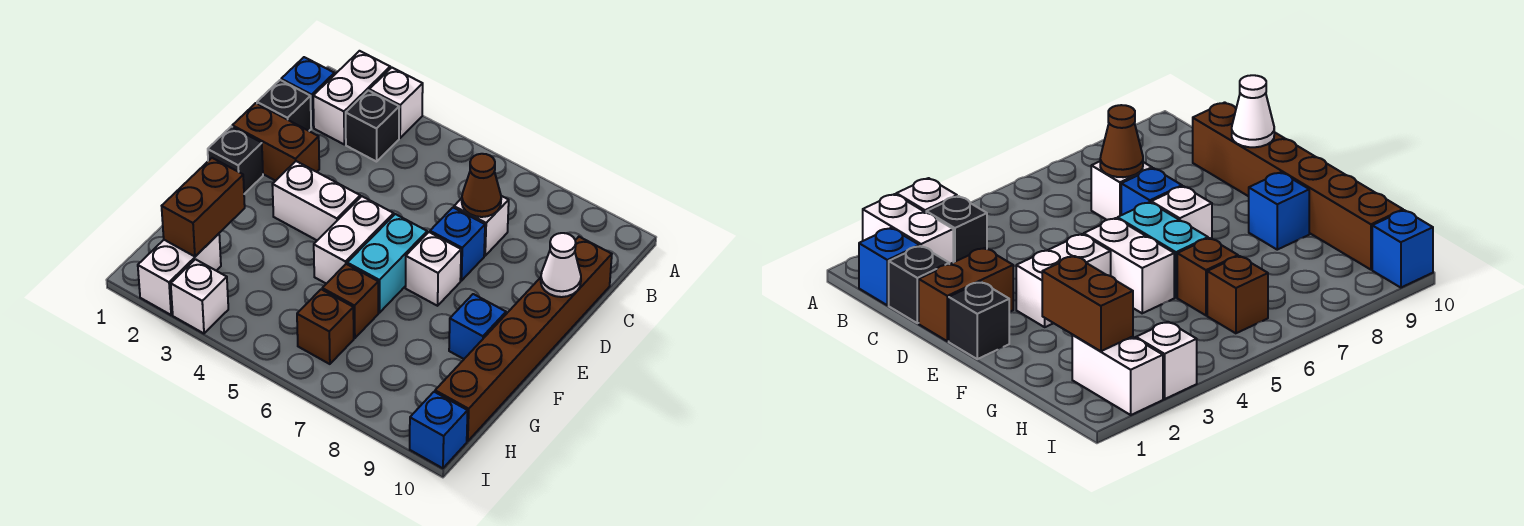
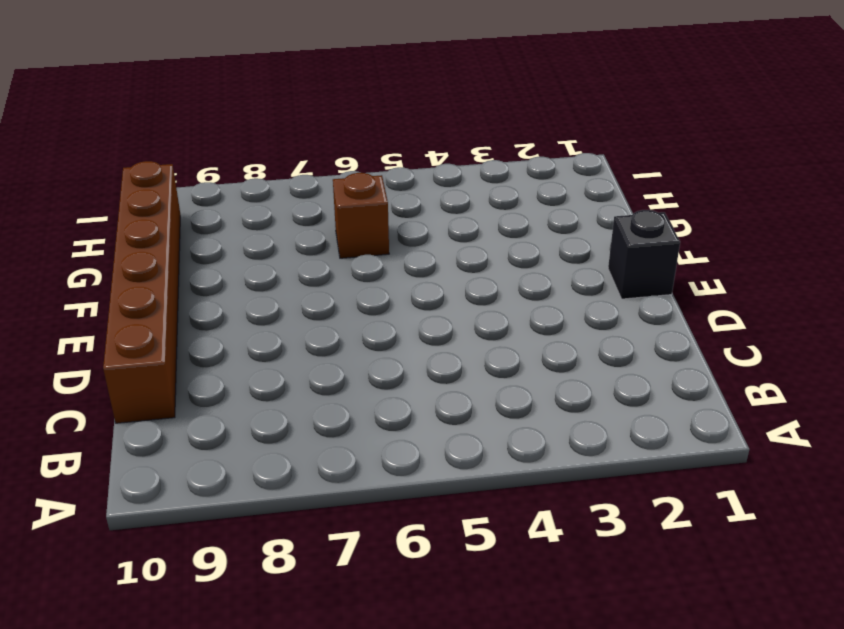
none -> white brick A2:B2 level 1
none -> white brick A3 level 1
none -> blue brick B1 level 1

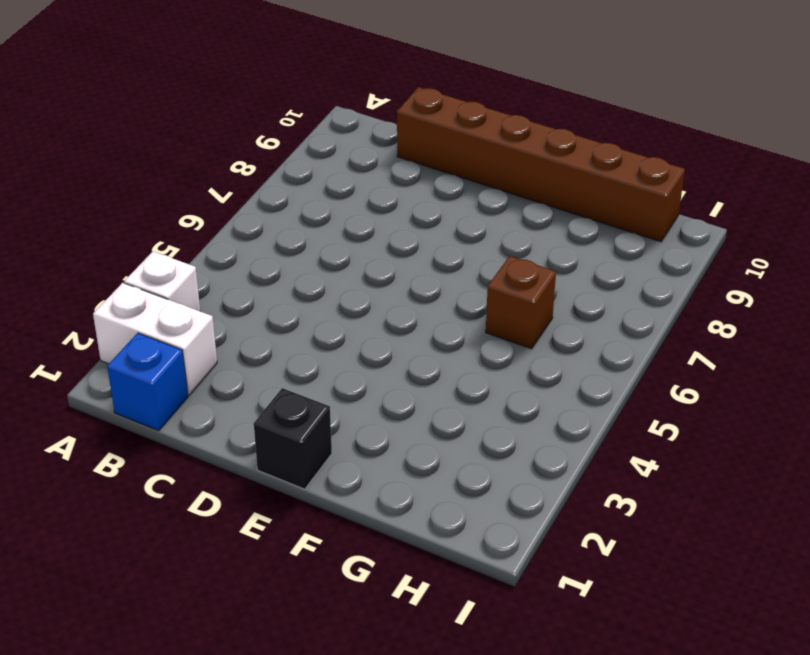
none -> black brick B3 level 1
none -> black brick C1 level 1
none -> white brick C7 level 1

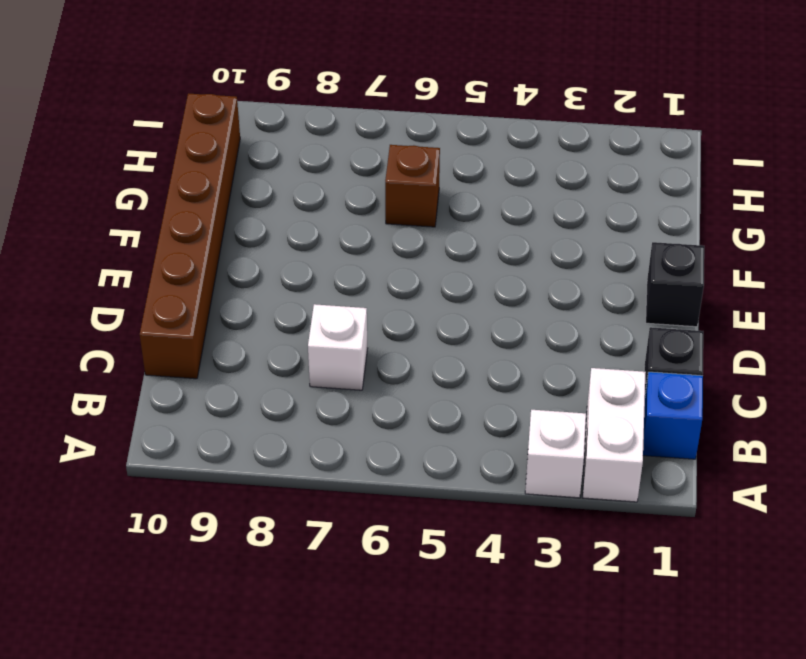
none -> black brick B3 level 1
none -> brown brick D1:D2 level 1
none -> blue brick D7 level 1

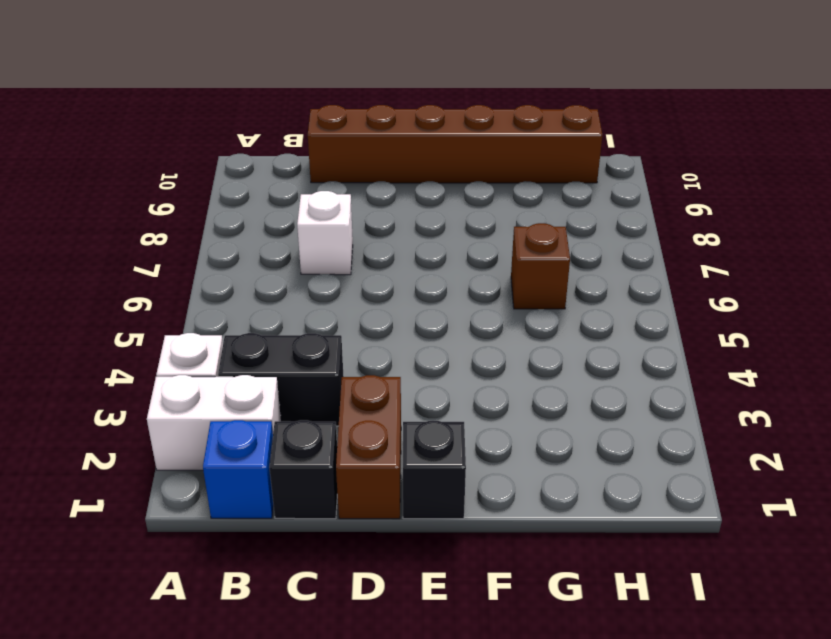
black brick B3:C3 level 1 -> black brick B3 level 1
none -> blue brick D7 level 1
none -> white brick E3:E4 level 1
none -> white brick E5:F5 level 1

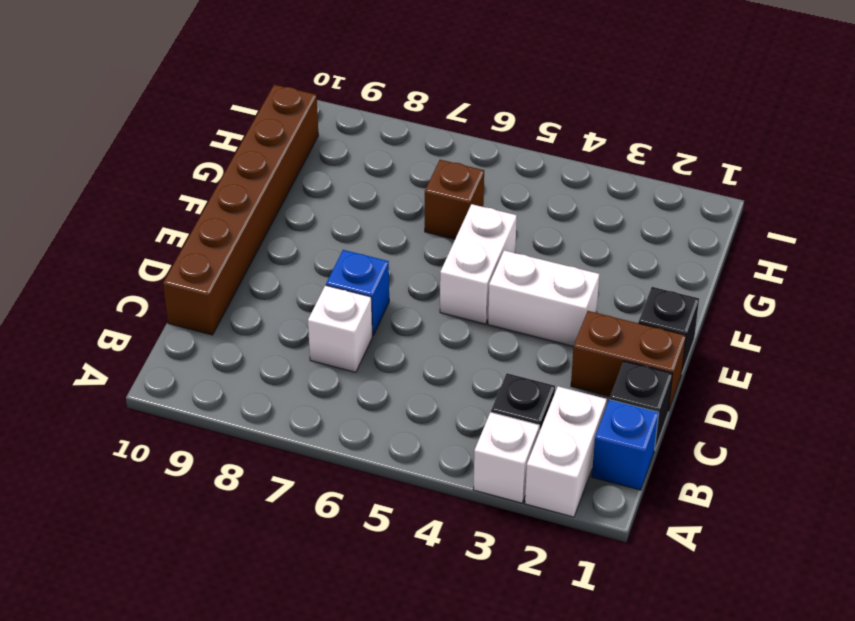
none -> cyan brick E6:F6 level 1
none -> white brick E7 level 1
none -> blue brick F9 level 1

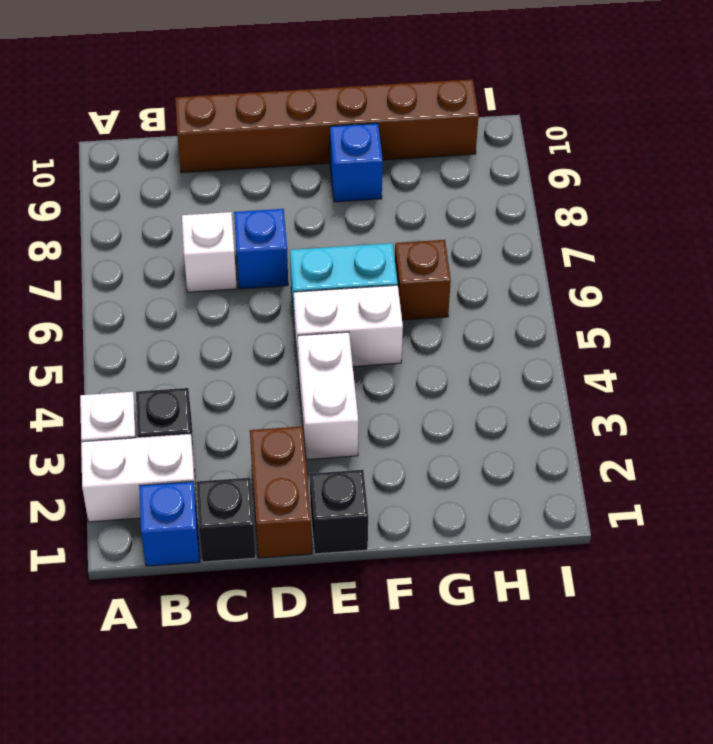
none -> white brick E7 level 1
none -> white brick H2:I2 level 1
none -> brown brick H6 level 1

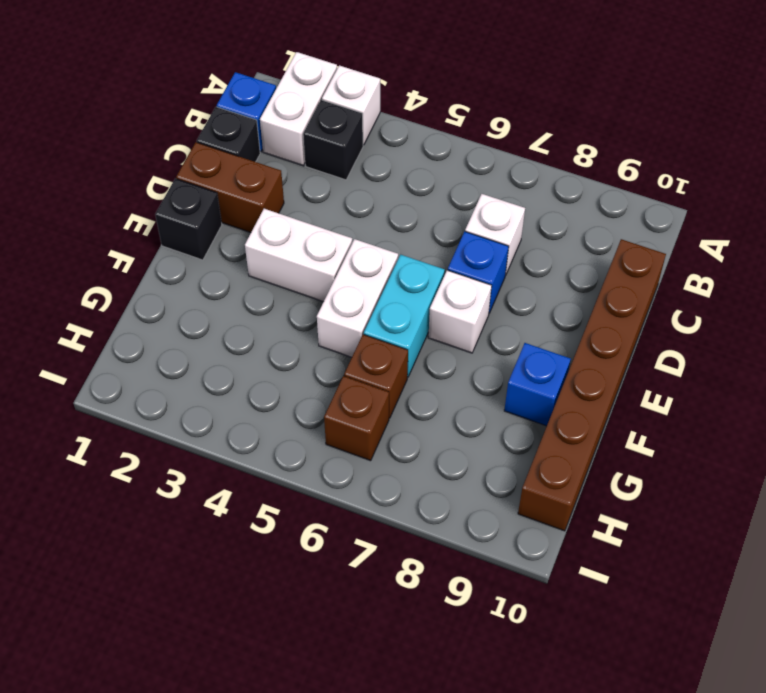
none -> white brick H2:I2 level 1
none -> white brick I3 level 1
none -> blue brick I10 level 1

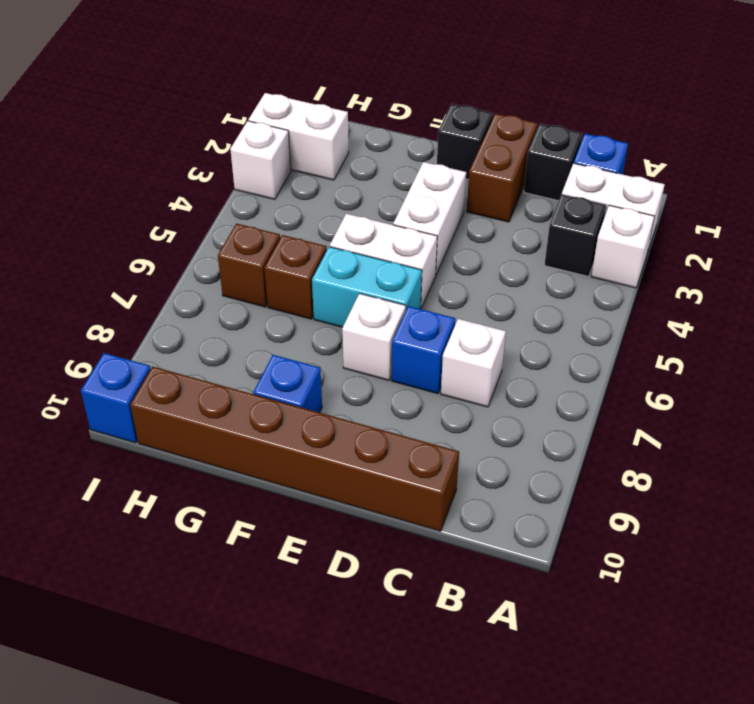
none -> brown cone C7 level 2
none -> white cone D10 level 2
none -> brown brick G2:H2 level 2

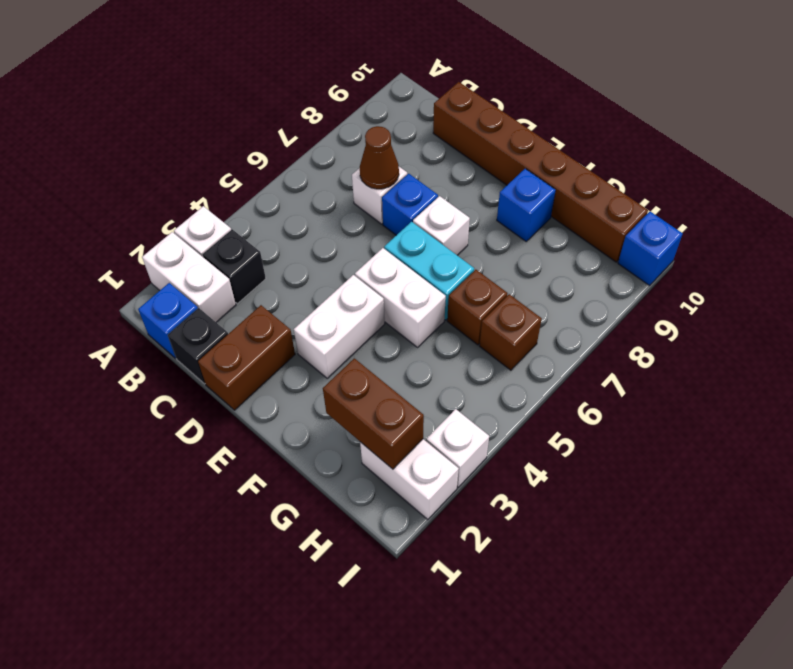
none -> black brick E1 level 1
none -> white cone D10 level 2

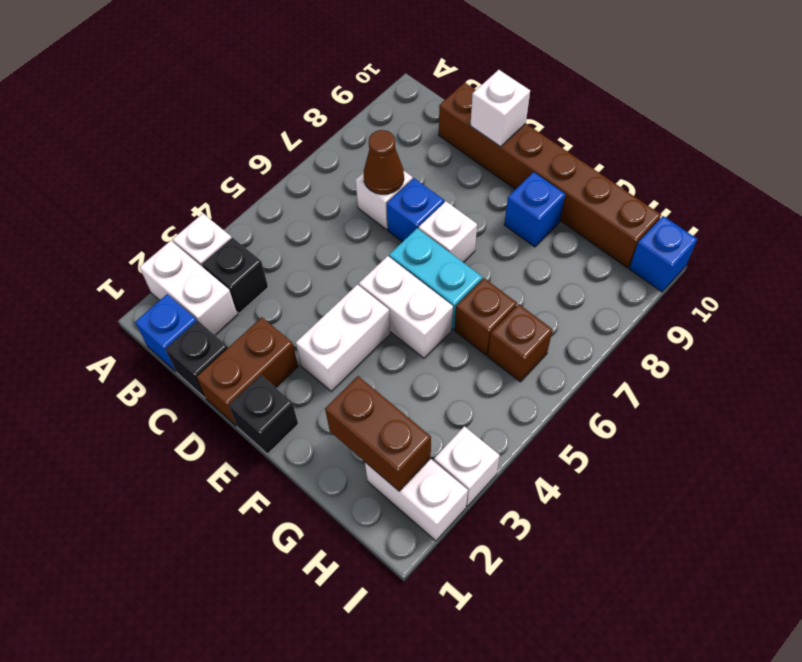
white brick D10 level 2 -> white cone D10 level 2

